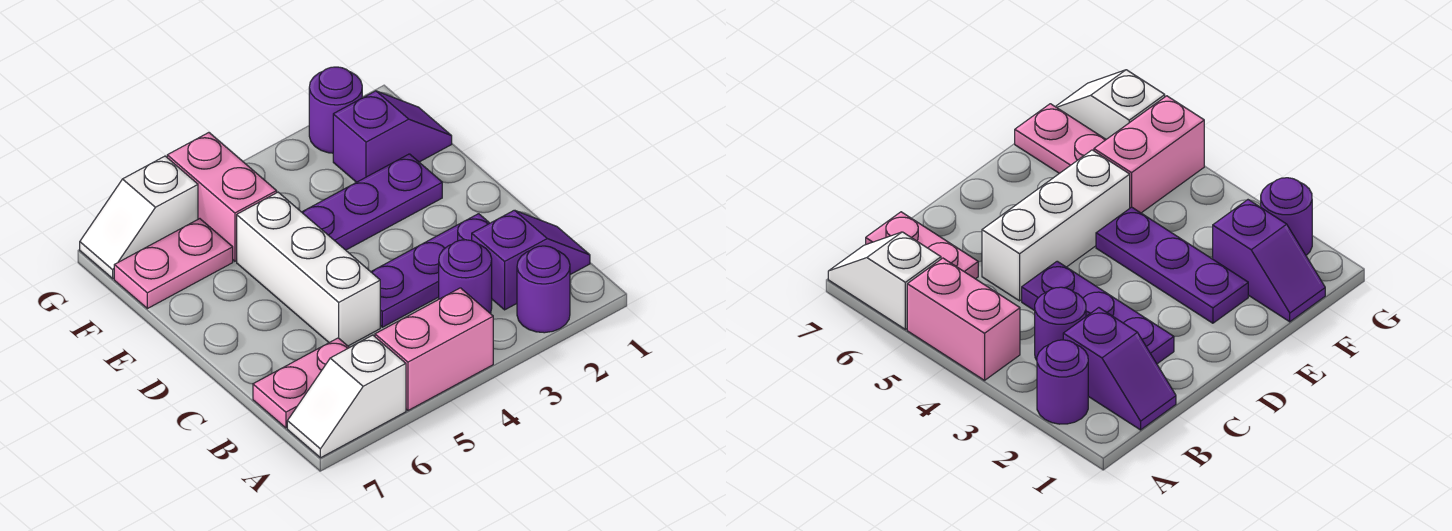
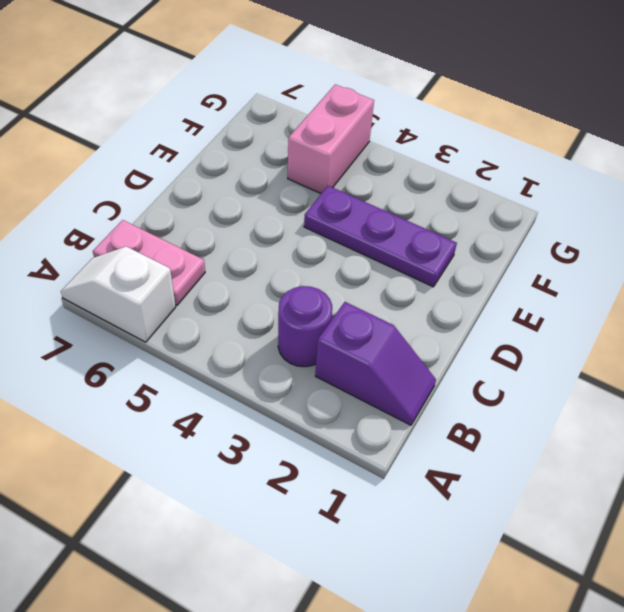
none -> purple round brick A2 level 1
none -> pink brick A4:A5 level 1
none -> purple plate C2:C4 level 1

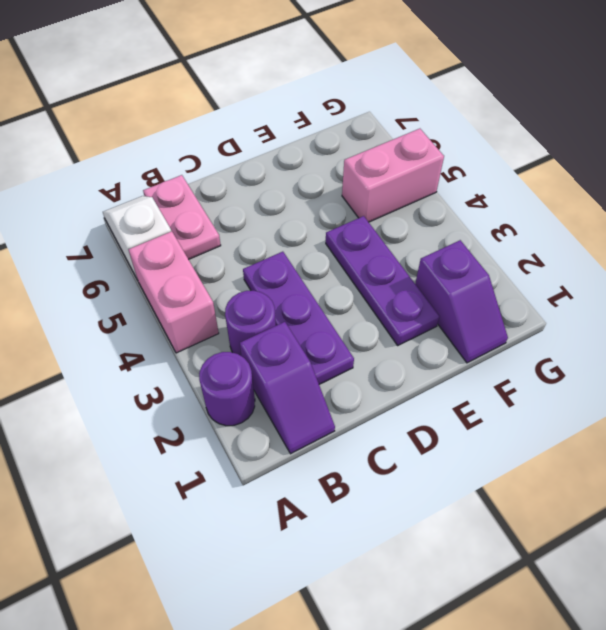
none -> white brick C5:E5 level 1
none -> pink plate F6:F7 level 1
none -> purple round brick G2 level 1

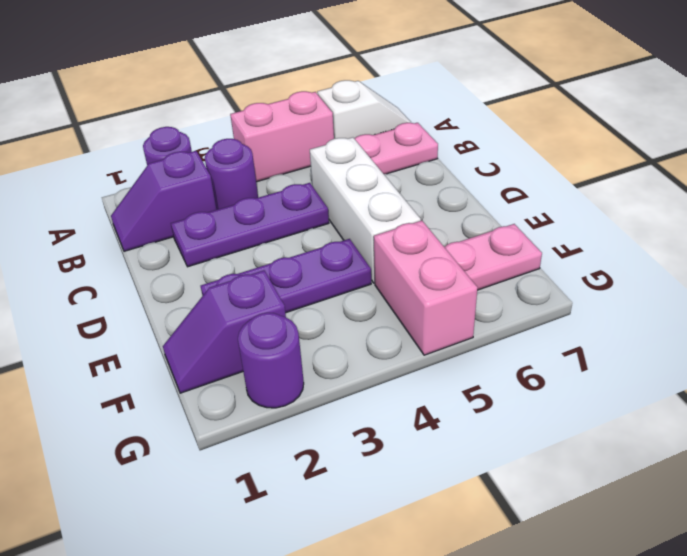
none -> white slope G6:G7 level 1 top 6

